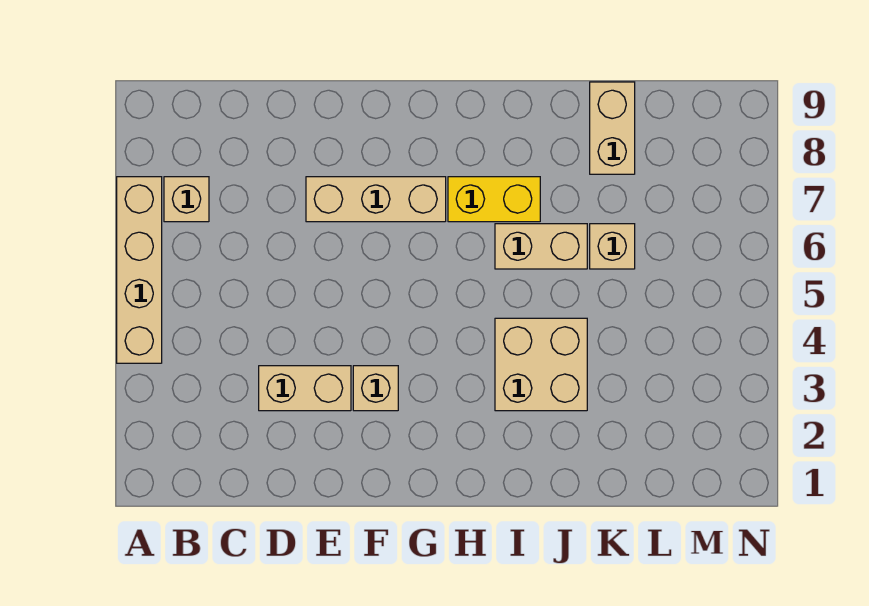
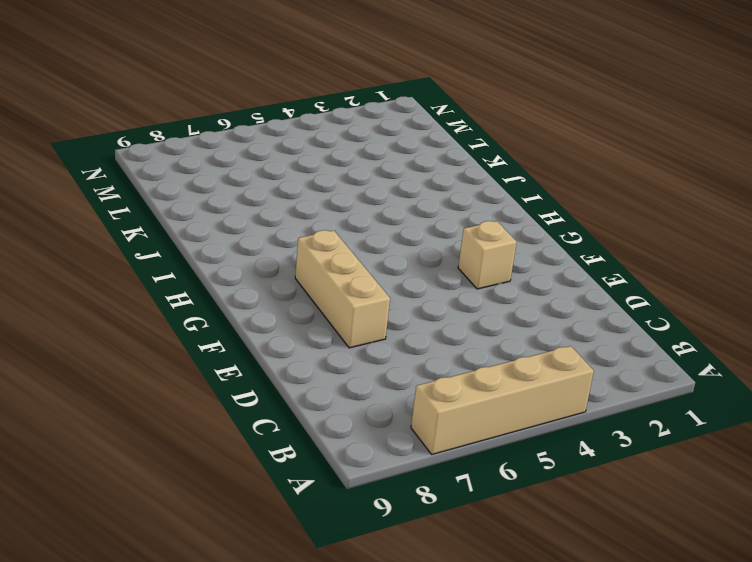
none -> tan brick B7 level 1
none -> tan brick D3:E3 level 1

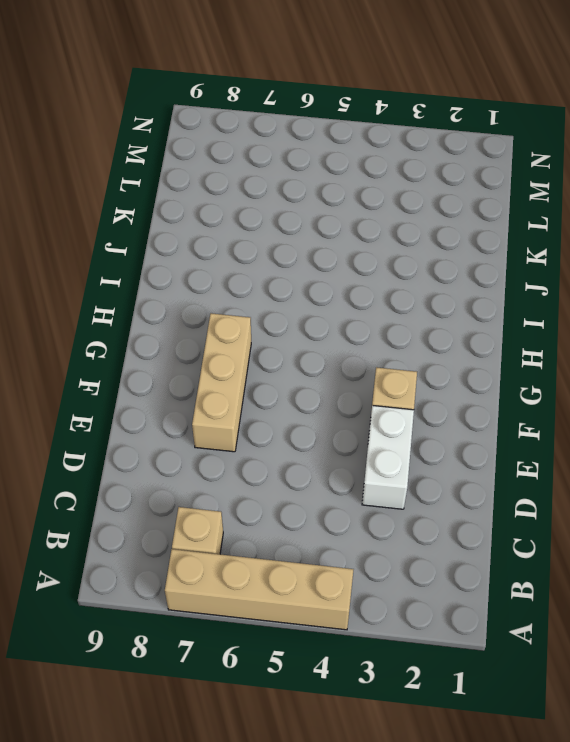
white brick D3:E3 level 1 -> tan brick D3:E3 level 1
none -> yellow brick H7:I7 level 1
none -> tan brick I3:J4 level 1

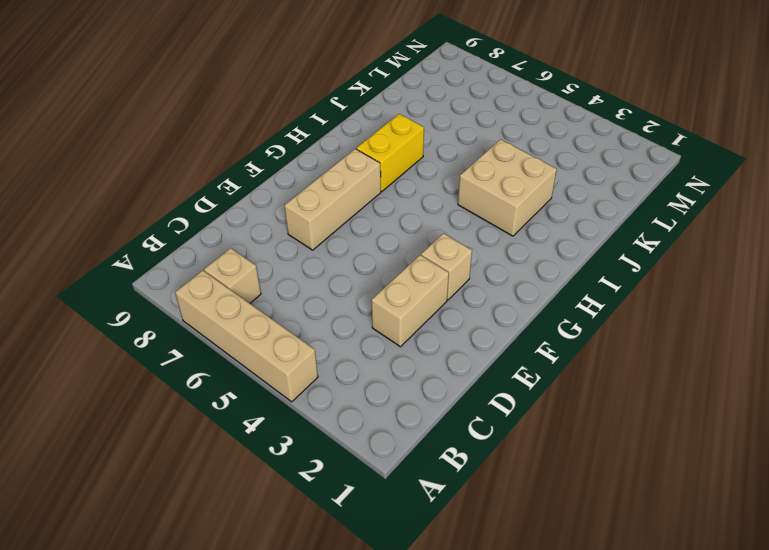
none -> tan brick I6:J6 level 1
none -> tan brick K6 level 1

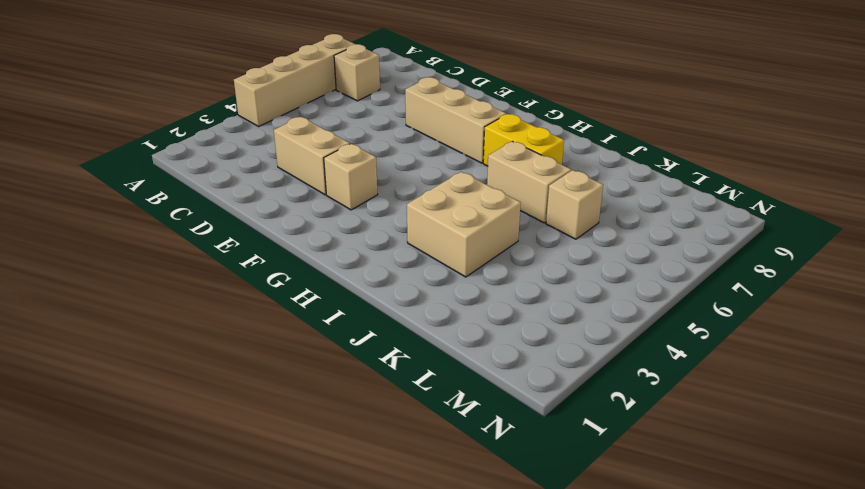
none -> tan brick K8:K9 level 1

